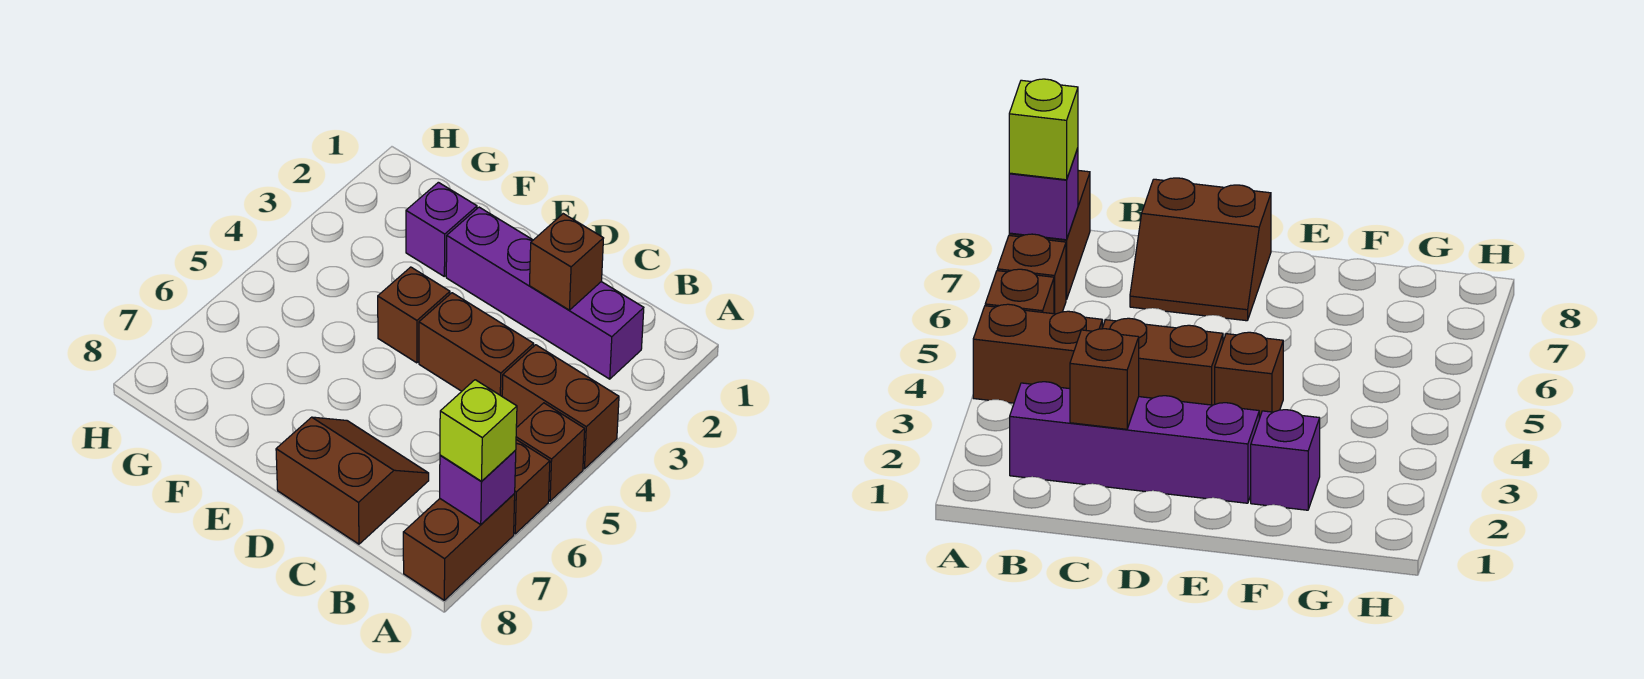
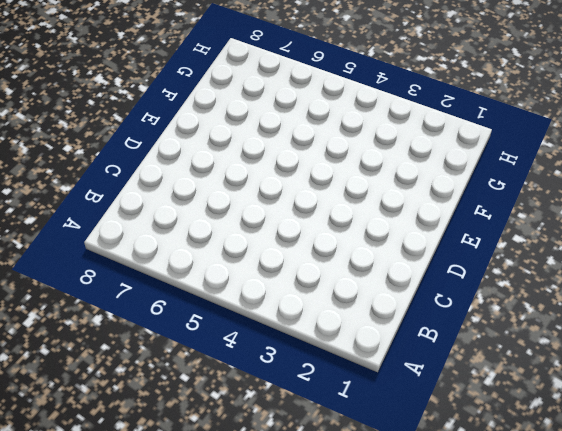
none -> brown brick A4:B4 level 1
none -> brown brick A5 level 1
none -> brown brick A6 level 1

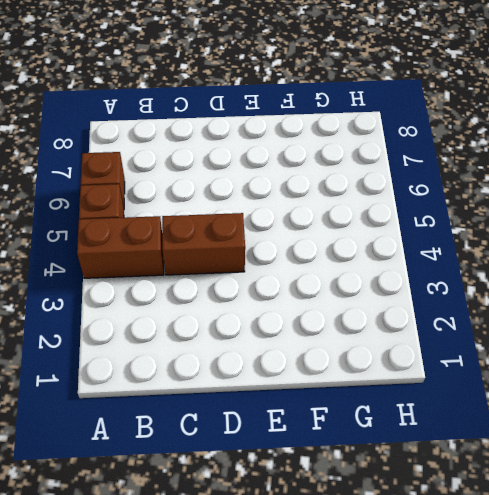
none -> brown brick A7:A8 level 1
none -> purple brick B2:E2 level 1
none -> brown slope C7:D8 level 1 top 8

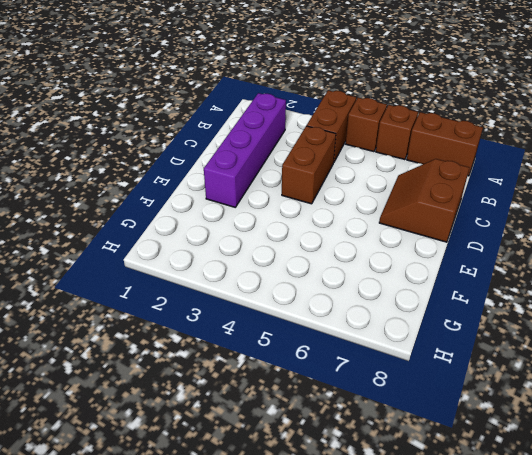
none -> brown brick E4 level 1
none -> purple brick F2 level 1
none -> purple brick A7 level 2

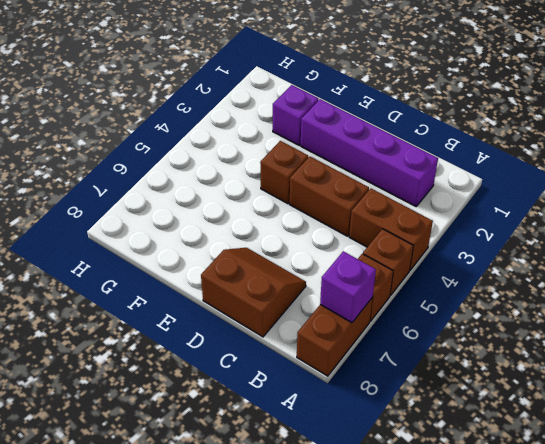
none -> brown brick C2 level 2
none -> lime brick A7 level 3

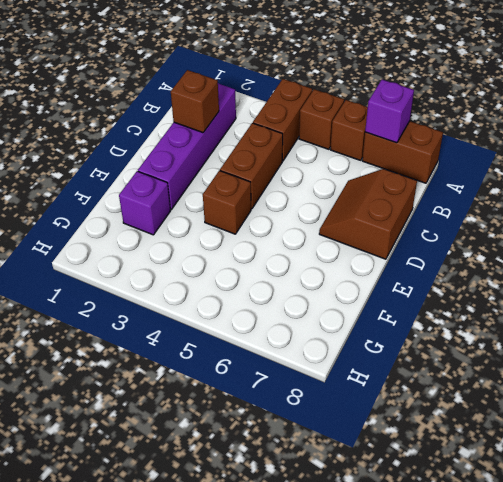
none -> lime brick A7 level 3

